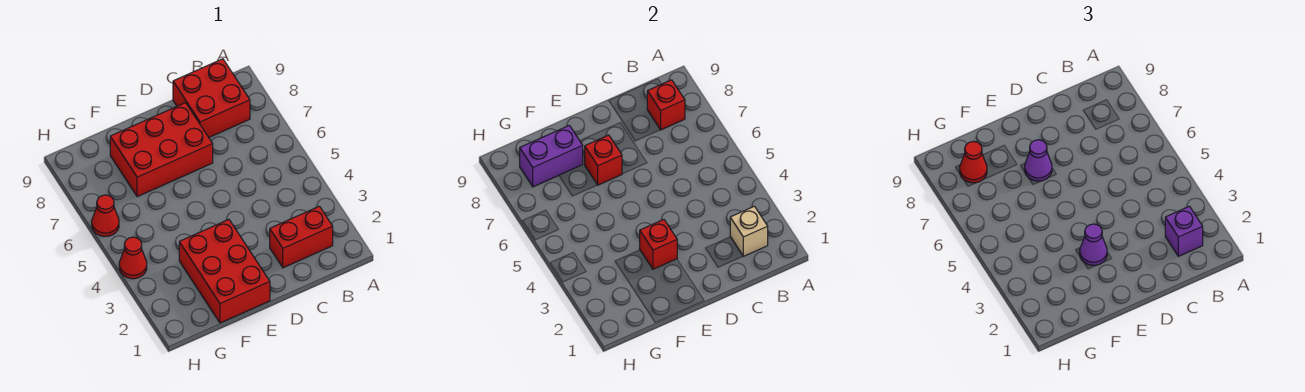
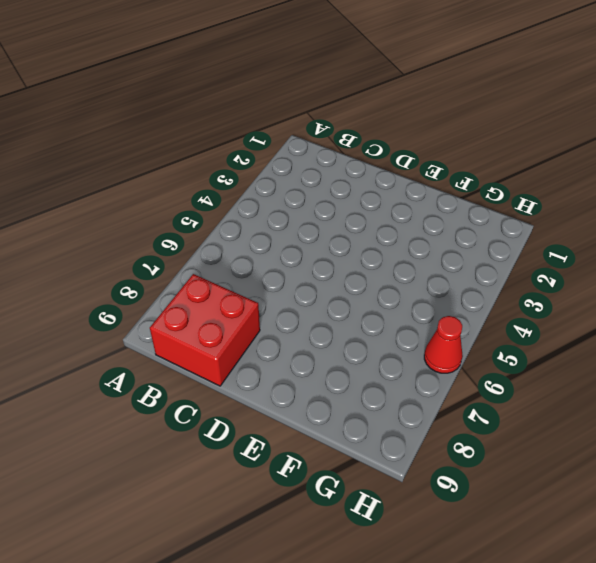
none -> red brick B2:C2 level 1
none -> red brick D7:F8 level 1
none -> red brick E1:F3 level 1

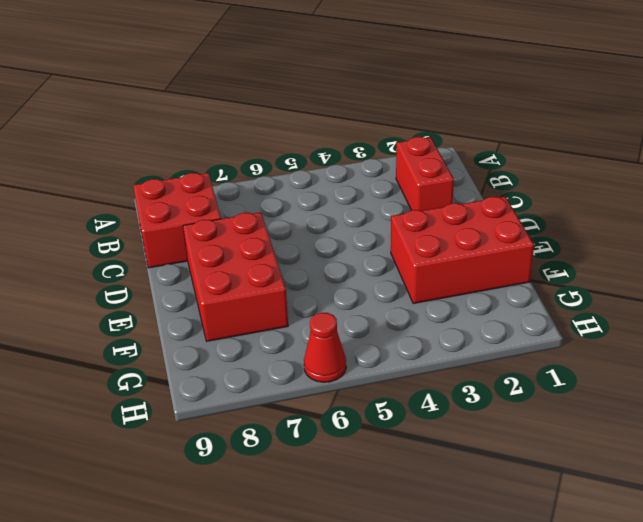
none -> red cone H4 level 1
none -> tan brick B2 level 2
none -> red brick B8 level 2

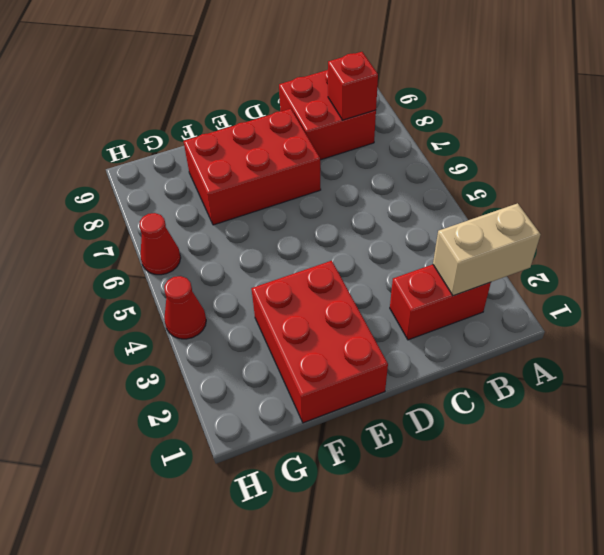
tan brick A2:B2 level 2 -> tan brick B2 level 2
none -> red brick E3 level 2
none -> red brick E7 level 2
none -> purple brick F8:G8 level 2

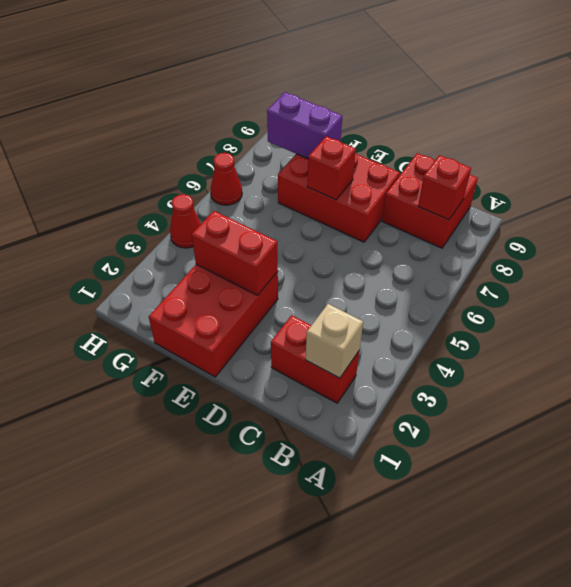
red brick E3:F3 level 2 -> red brick E3 level 2
none -> purple brick B2 level 3
none -> purple cone E3 level 3
none -> purple cone E7 level 3

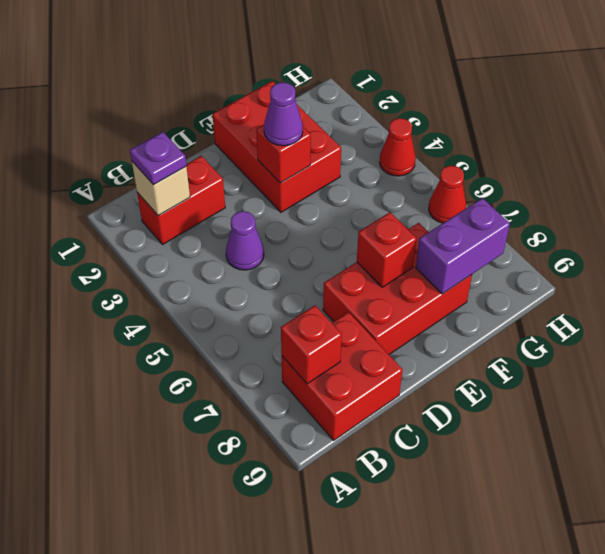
purple plate B2 level 3 -> purple brick B2 level 3
purple cone C4 level 1 -> purple cone E7 level 3
none -> red cone G8 level 3

